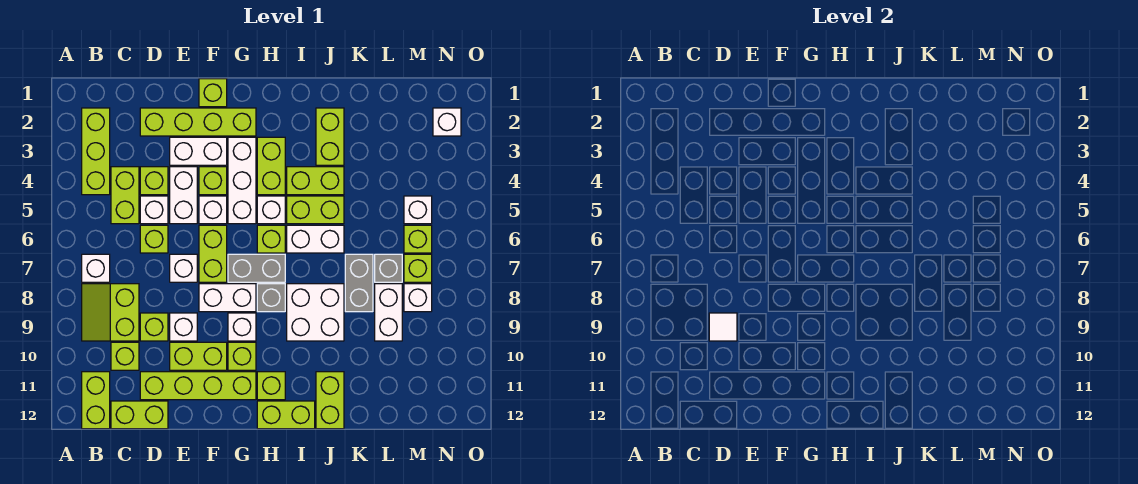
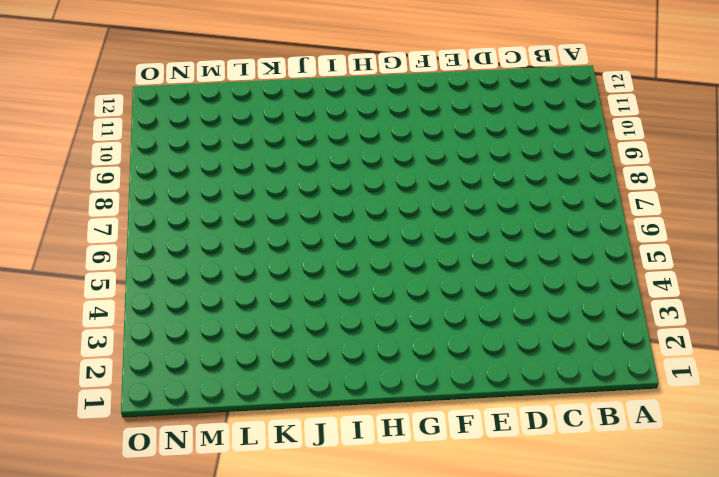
none -> lime brick B2:B4 level 1
none -> white brick B7 level 1
none -> lime slope B8:C9 level 1 top C
none -> lime brick B11:B12 level 1

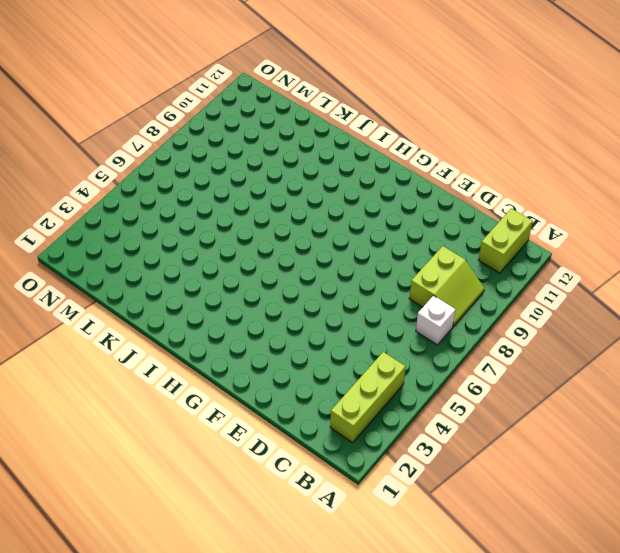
none -> lime brick C4:C5 level 1
none -> lime brick C10 level 1
none -> lime brick C12:D12 level 1
none -> lime brick D2:G2 level 1

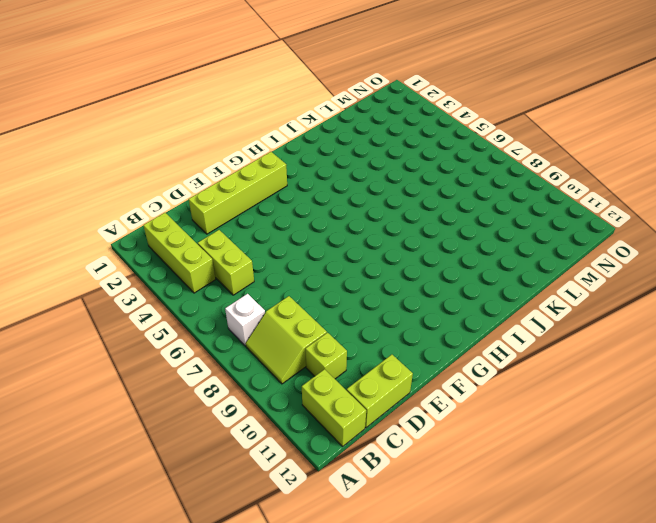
none -> lime brick D4 level 1
none -> white brick D5 level 1
none -> lime brick D6 level 1
none -> lime brick D9 level 1

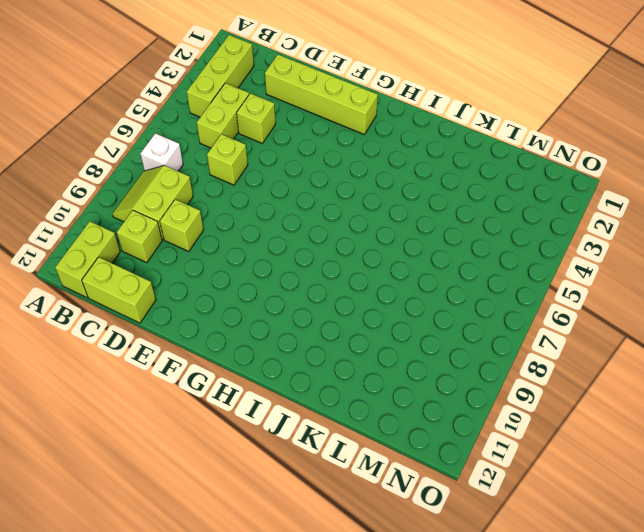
none -> white brick D5 level 1
none -> lime brick D11:G11 level 1
none -> white brick E3:F3 level 1
none -> white brick E4:E5 level 1

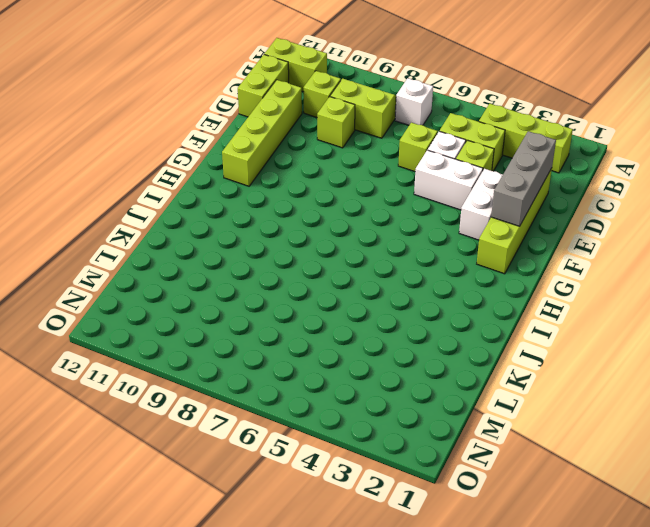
grey brick D2:F2 level 2 -> none
none -> white brick E7 level 1
none -> white brick E9 level 1
none -> lime brick E10:F10 level 1
none -> lime brick F1 level 1

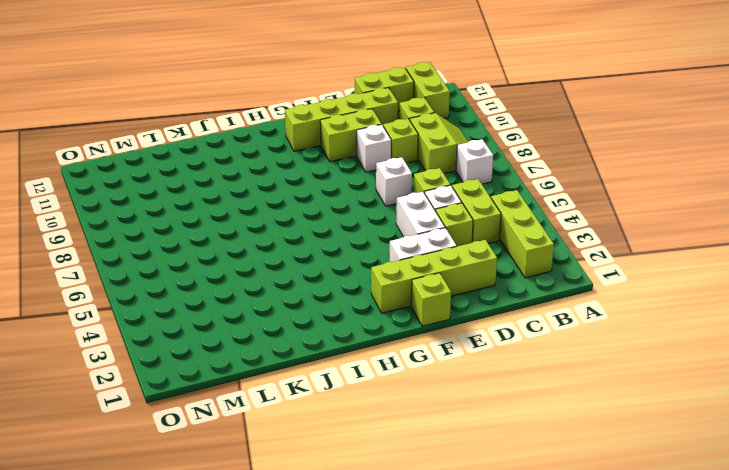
none -> lime brick F4 level 1
none -> white brick F5 level 1
none -> lime brick F6:F7 level 1
none -> white brick F8:G8 level 1

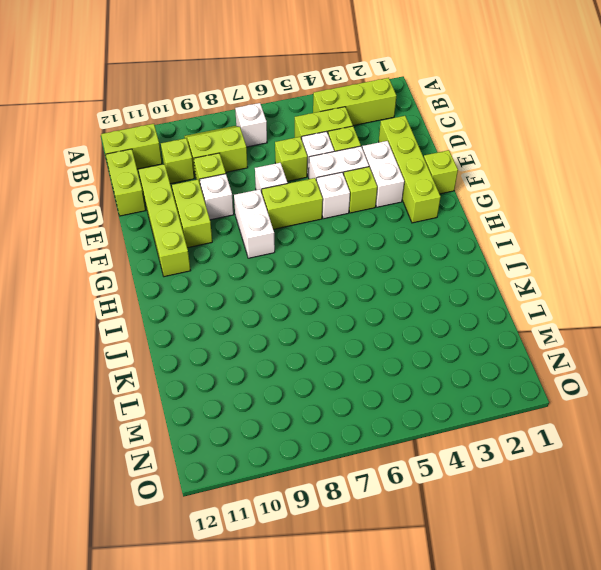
none -> white brick G3:G5 level 1
none -> grey brick G7:H7 level 1
none -> white brick G9 level 1
none -> lime brick G10 level 1

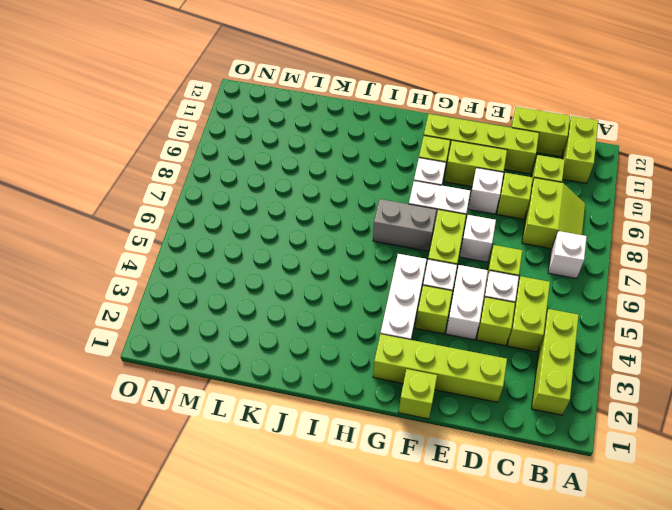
none -> white brick E3:F3 level 1
none -> lime brick H3:H4 level 1
none -> white brick H5 level 1
none -> lime brick H6 level 1

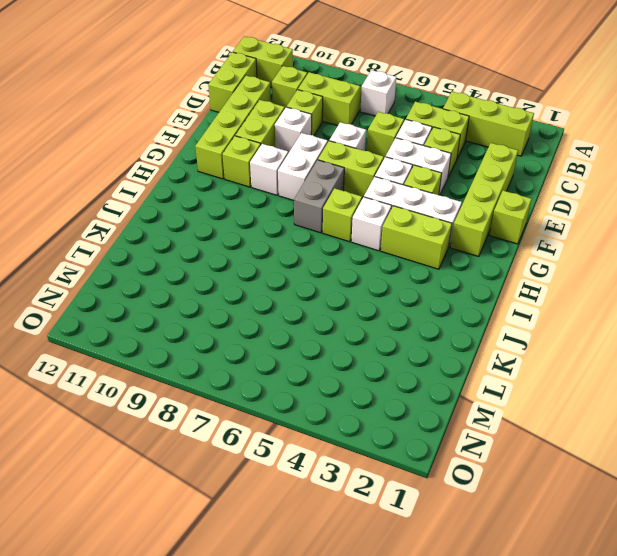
none -> white brick E3:F3 level 1
none -> grey brick H8 level 1
none -> lime brick H11 level 1
none -> lime brick H12:I12 level 1

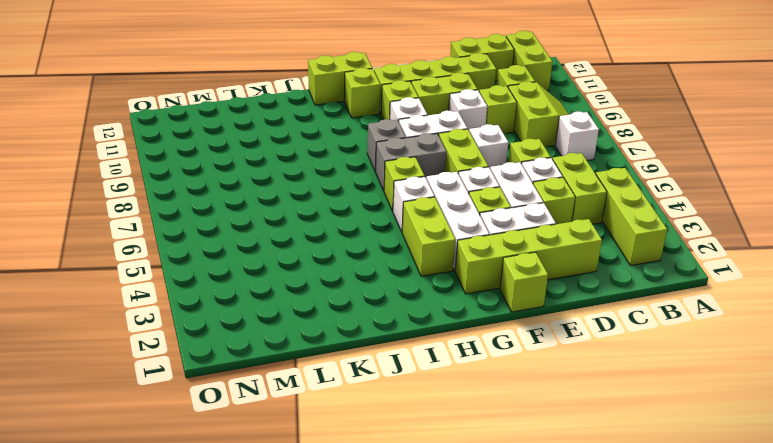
none -> lime brick I4:J4 level 1
none -> lime brick I5:J5 level 1
none -> white brick I6:J6 level 1
none -> white brick I8:J9 level 1

